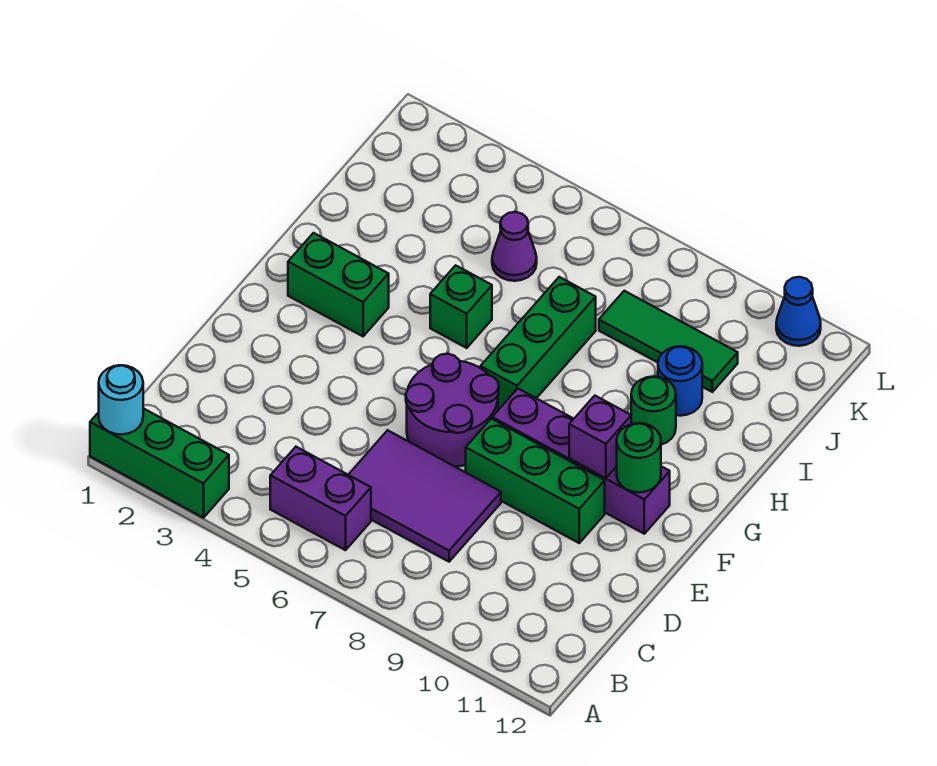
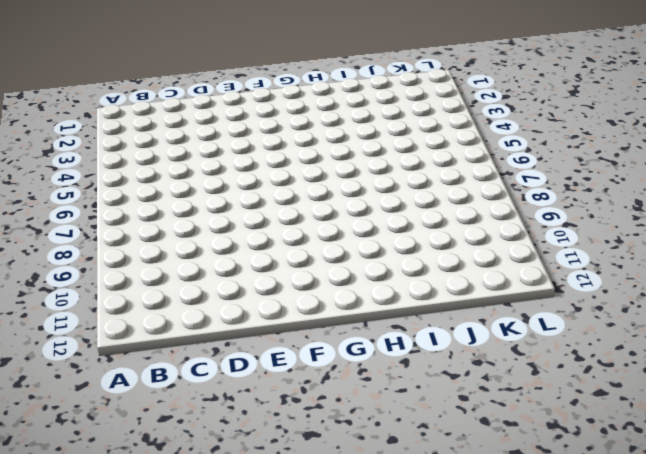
none -> green brick A1:A3 level 1
none -> purple brick B5:B6 level 1
none -> purple tile C6:D8 level 1

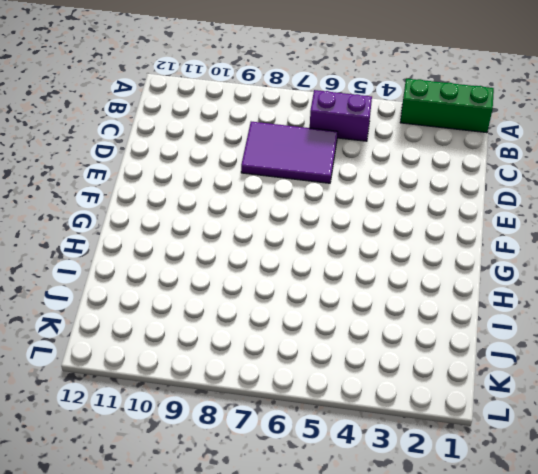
none -> purple round brick E6:F7 level 1
none -> green brick E8:E10 level 1
none -> purple brick F8:F11 level 1

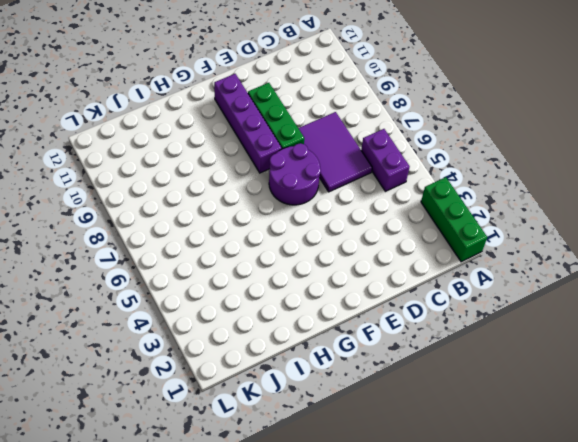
none -> green brick G2:G3 level 1
none -> green brick G7:I7 level 1
none -> green brick H5 level 1

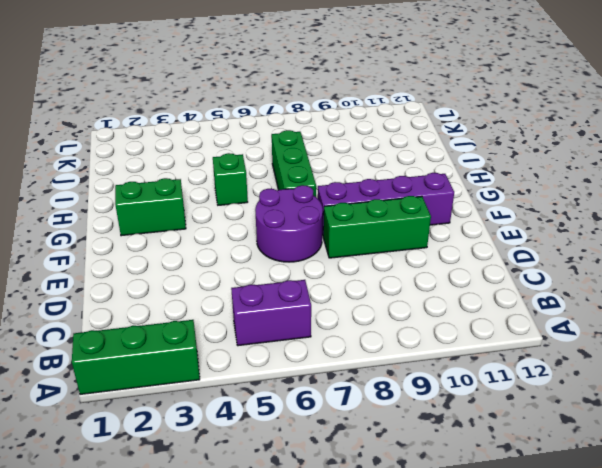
none -> purple tile C6:D8 level 1
none -> green round brick H10 level 1
none -> blue round brick I10 level 1

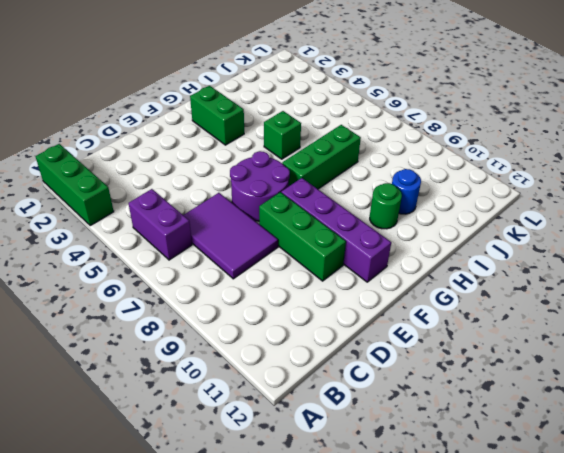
none -> purple cone J5 level 1
none -> green tile J8:J10 level 1
none -> blue cone L11 level 1

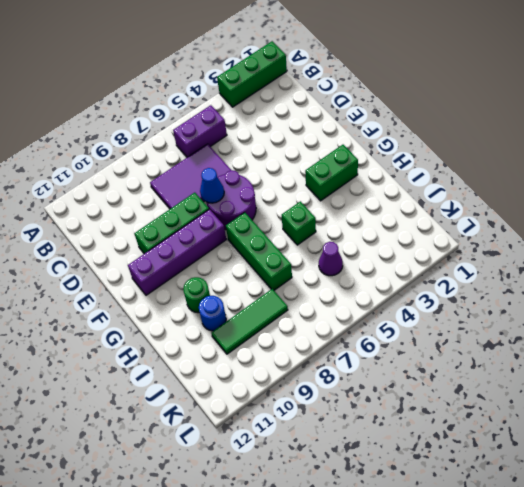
blue cone E7 level 2 -> blue cone L11 level 1
none -> cyan round brick A1 level 2
none -> purple brick F10 level 2
none -> green round brick F11 level 2

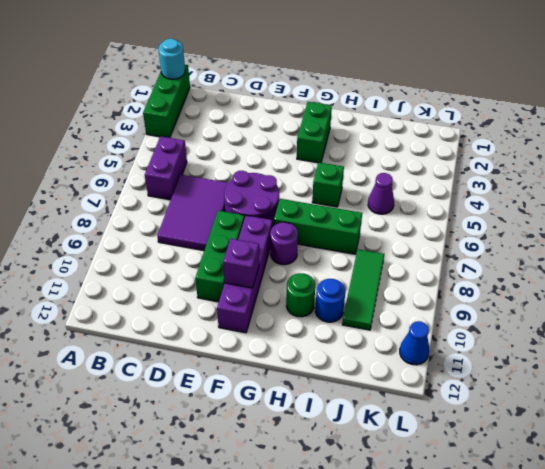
purple round brick G8 level 1 -> none
none -> green round brick F11 level 2

